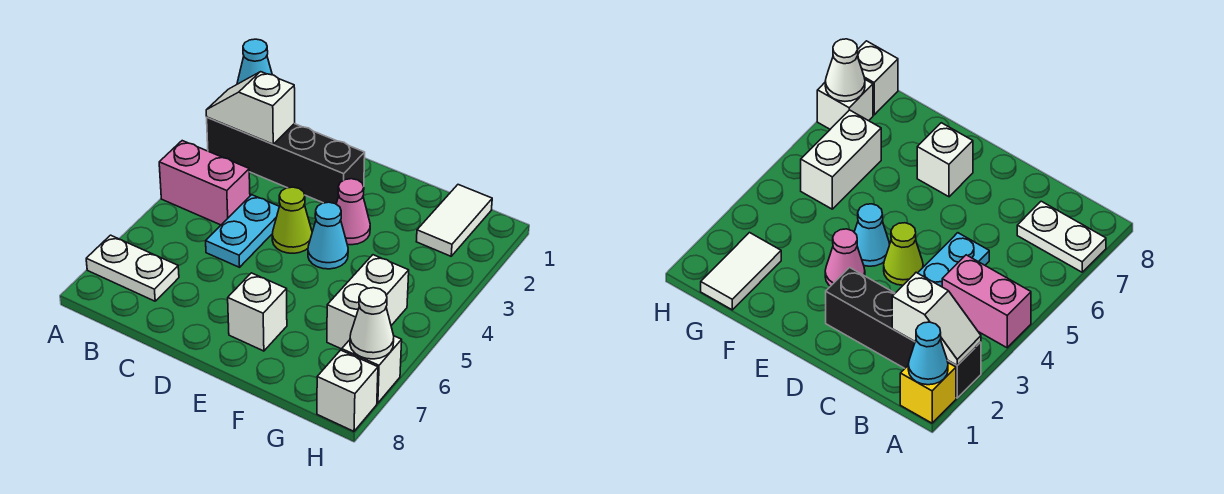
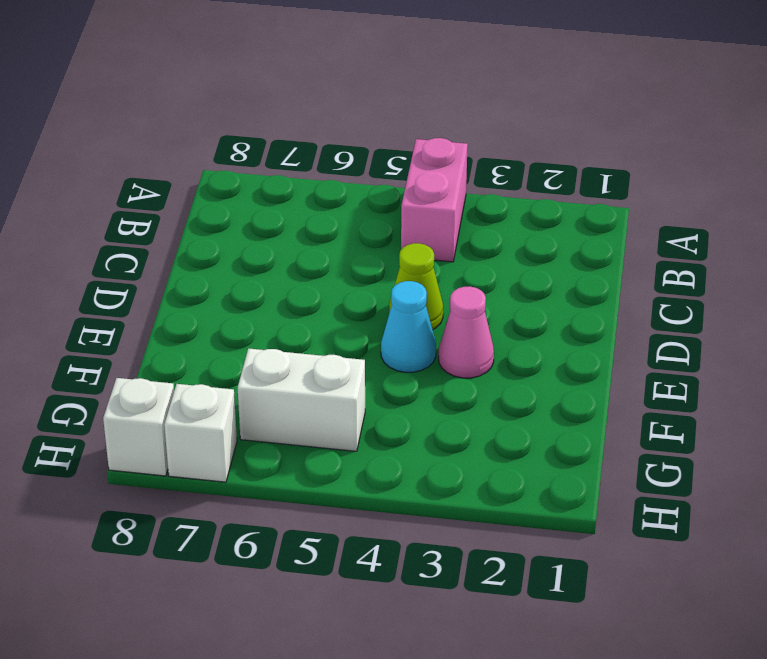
none -> yellow brick A1 level 1
none -> black brick A2:D2 level 1
none -> white plate A7:B7 level 1

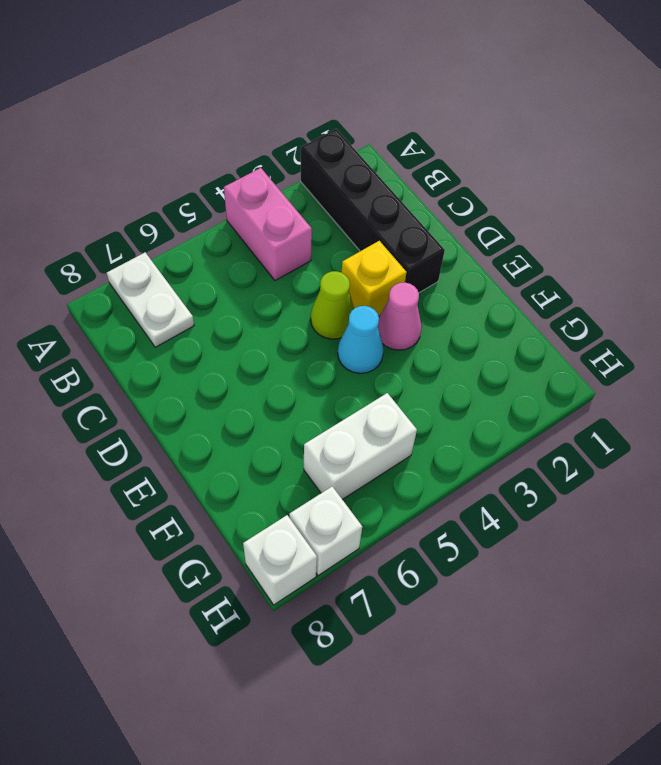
yellow brick D3 level 1 -> yellow brick A1 level 1
none -> cyan plate C4:C5 level 1
none -> white brick E7 level 1
none -> white tile G1:G2 level 1

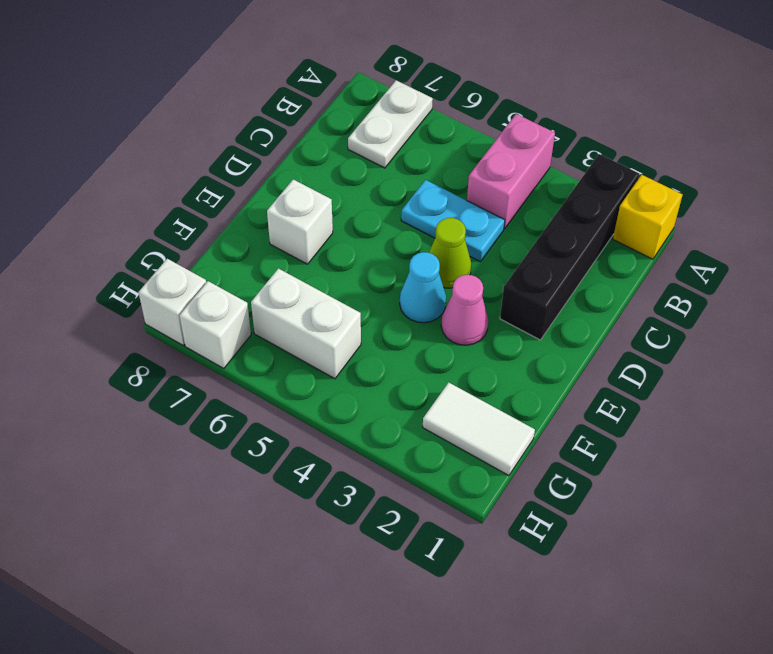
none -> cyan cone A1 level 2
none -> white slope A2:B2 level 2 top B
none -> white cone H7 level 2

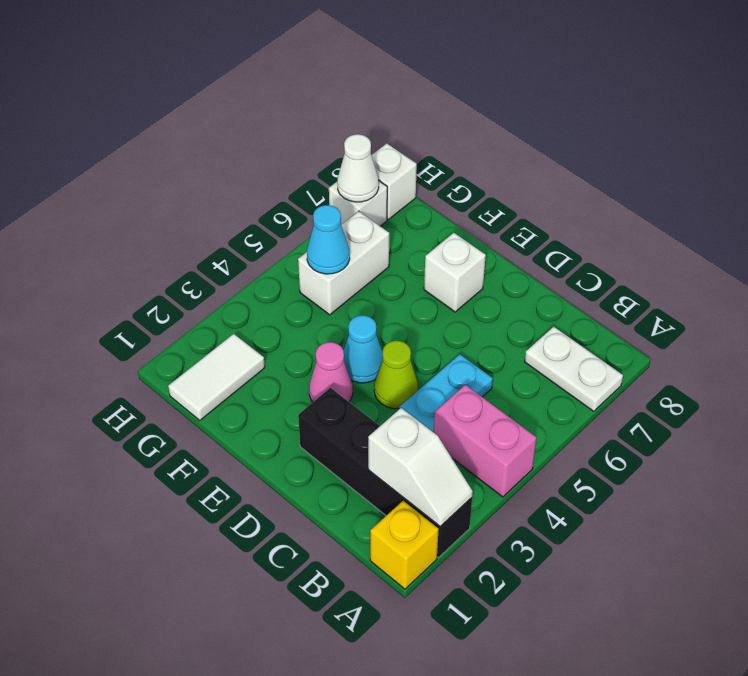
cyan cone G5 level 2 -> cyan cone A1 level 2

